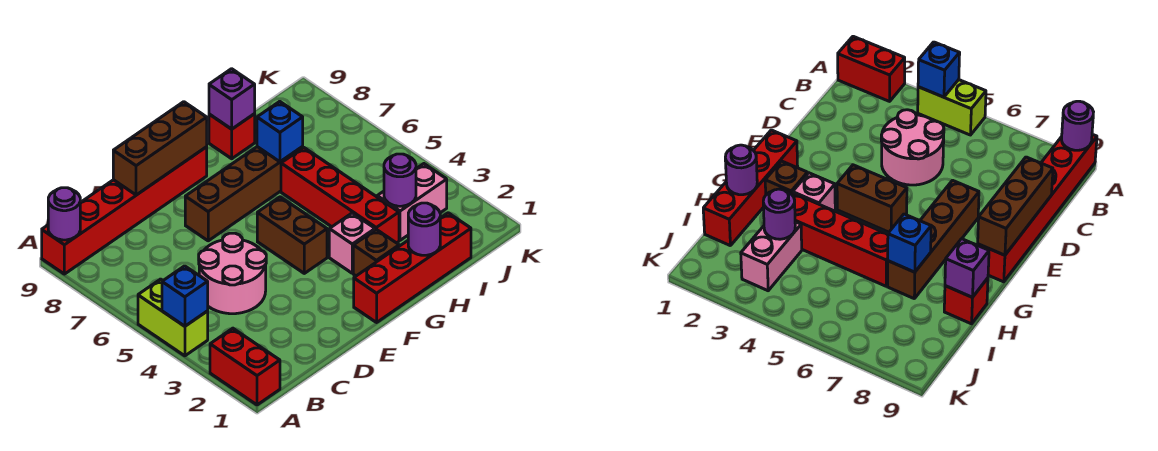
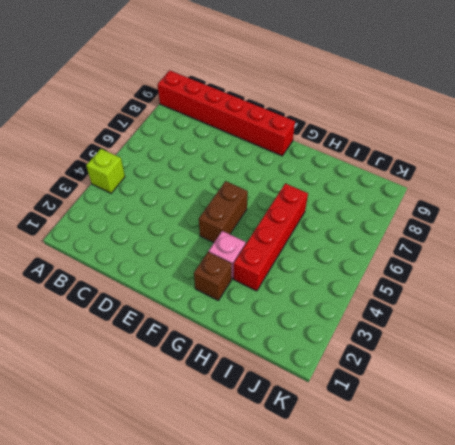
lime brick A4 level 1 -> lime brick A4:A5 level 1
none -> red brick A1:A2 level 1
none -> pink round brick C4:D5 level 1
none -> brown brick E7:H7 level 1

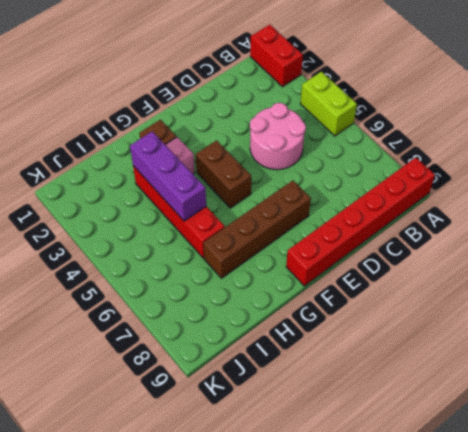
purple brick H3:H5 level 2 -> none
none -> red brick F1:I1 level 1
none -> red brick H9 level 1
none -> pink brick I3:J3 level 1

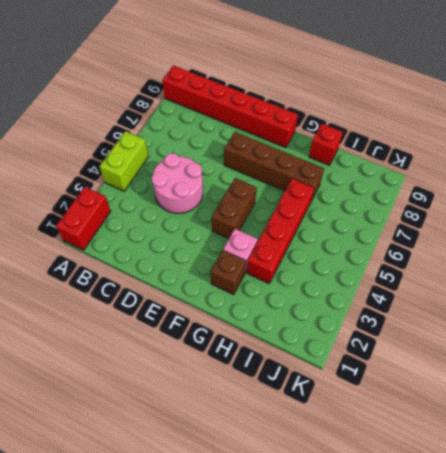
none -> red brick F1:I1 level 1
none -> pink brick I3:J3 level 1
none -> blue brick A4 level 2

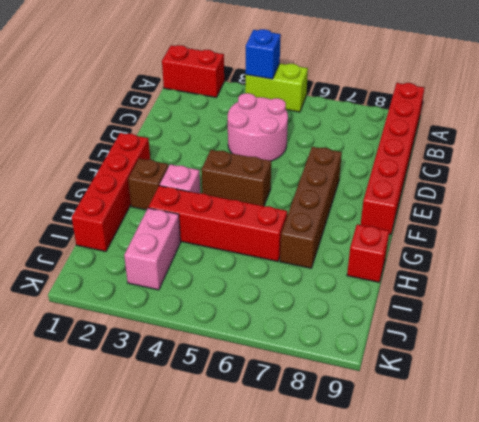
none -> purple round brick A9 level 2
none -> brown brick D9:F9 level 2
none -> purple round brick H1 level 2

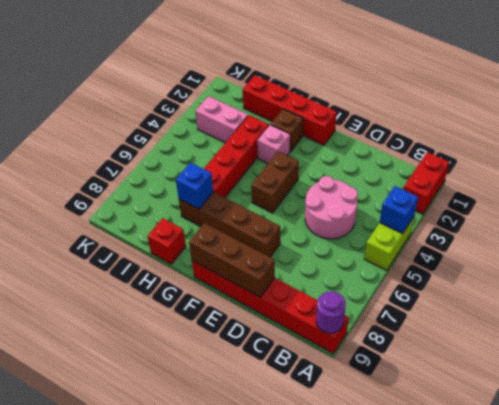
none -> purple round brick H1 level 2
none -> purple brick H9 level 2
none -> purple round brick I3 level 2

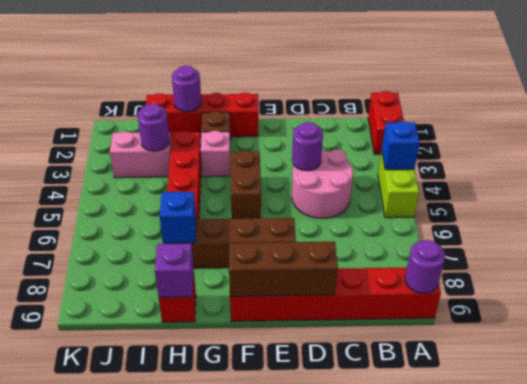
purple round brick D4 level 2 -> none

